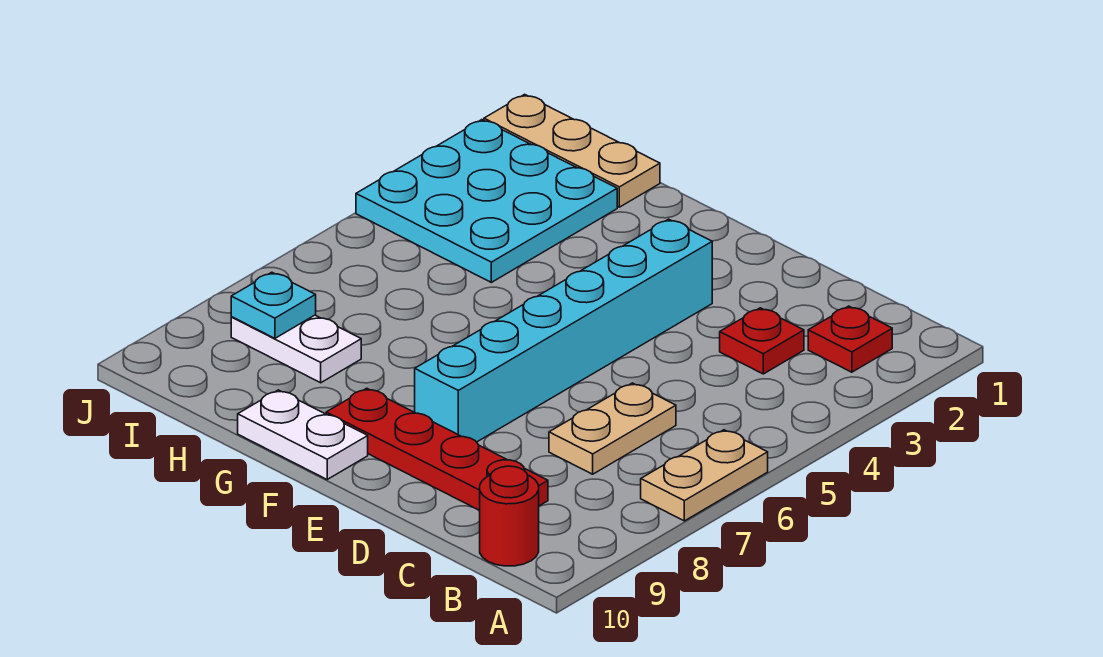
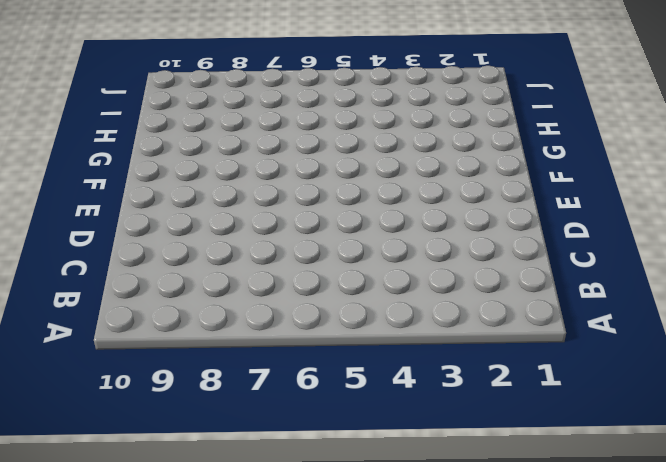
none -> tan plate A6:A7 level 1
none -> red plate B2 level 1
none -> red round brick B10 level 1

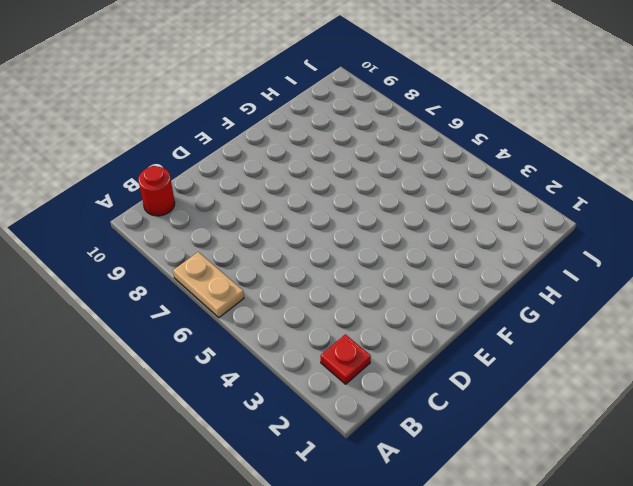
none -> red plate C3 level 1
none -> tan plate C6:C7 level 1
none -> red plate C9:F9 level 1

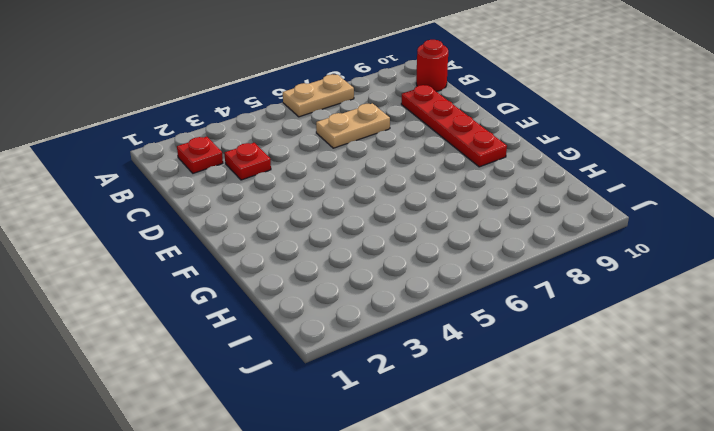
none -> cyan brick E3:E8 level 1
none -> white plate F10:G10 level 1
none -> tan plate H1:J1 level 1

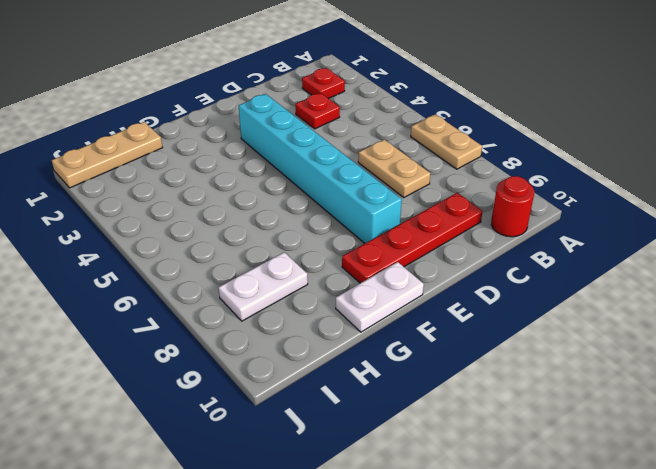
none -> cyan plate H2:J4 level 1
none -> cyan plate I8 level 2

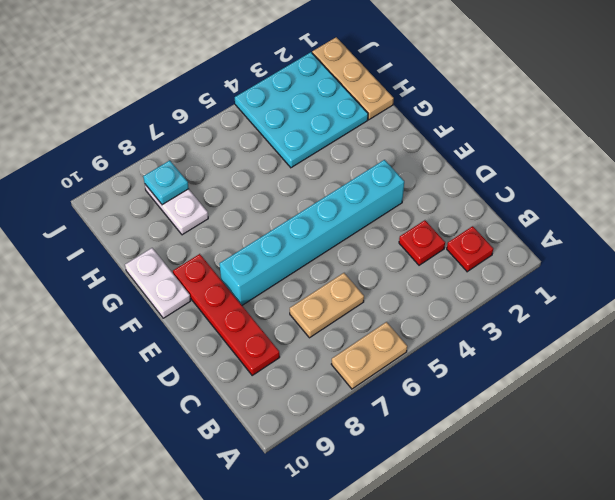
none -> red round brick B10 level 1

